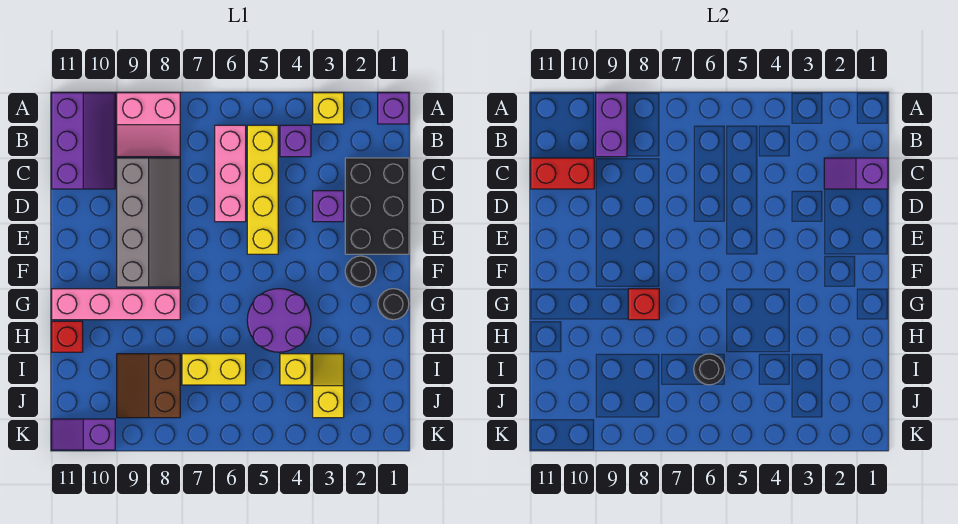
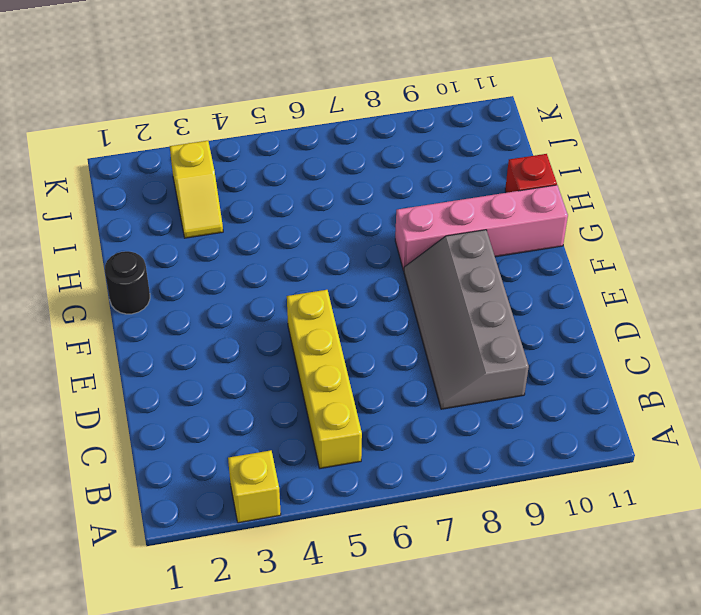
none -> purple brick A1 level 1
none -> pink slope A8:B9 level 1 top A
none -> purple slope A10:C11 level 1 top 11

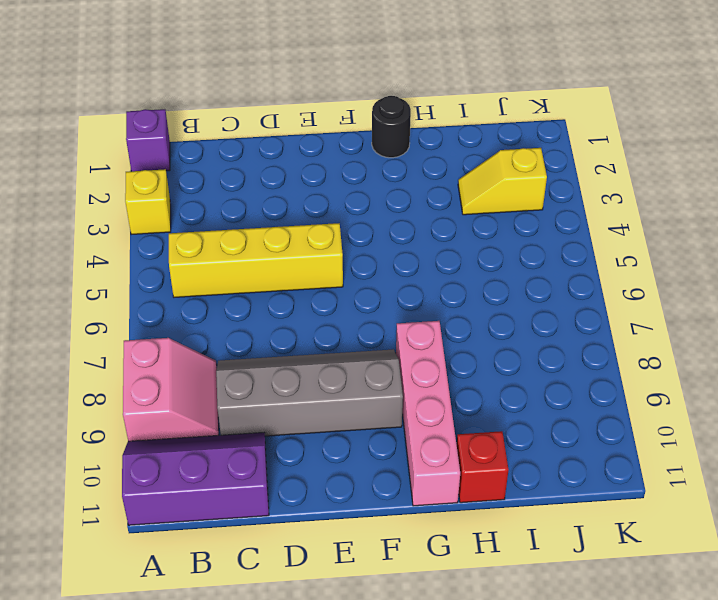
none -> purple brick B4 level 1
none -> pink brick B6:D6 level 1
none -> black brick C1:E2 level 1

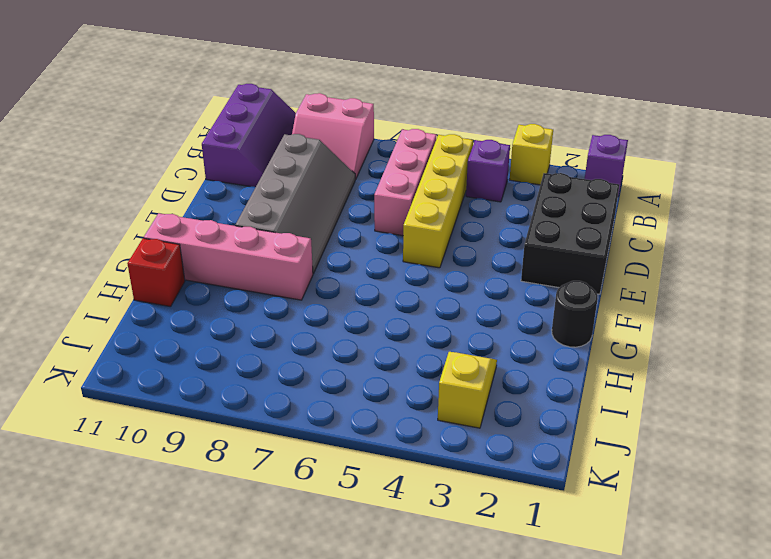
none -> purple brick D3 level 1
none -> black round brick F2 level 1
none -> purple round brick G4:H5 level 1

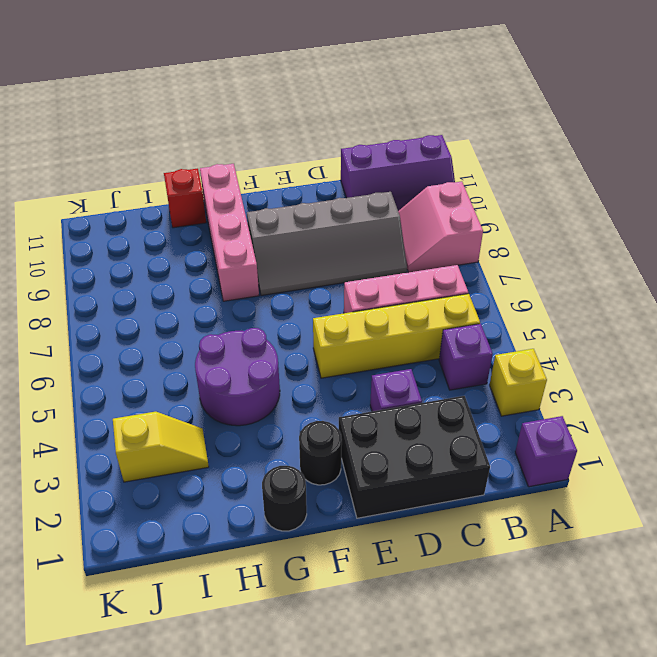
none -> yellow brick I4 level 1
none -> yellow brick I6:I7 level 1
none -> brown slope I8:J9 level 1 top 8

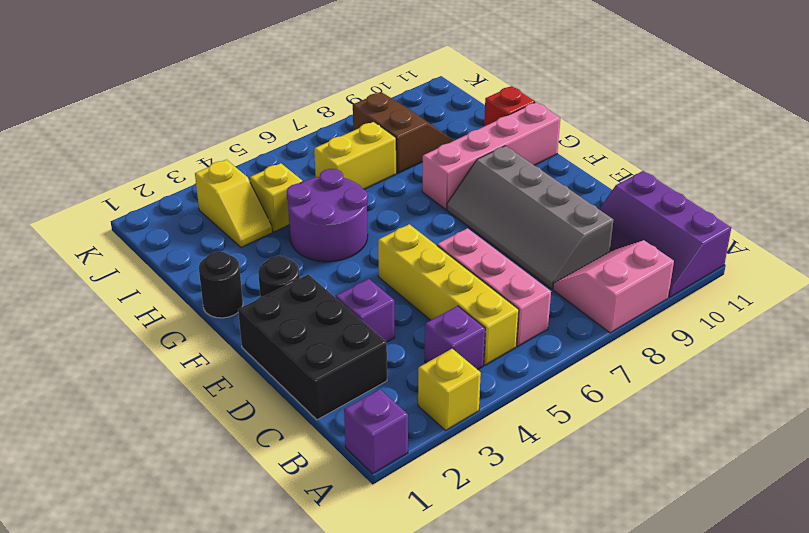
none -> purple slope K10:K11 level 1 top 10
none -> purple brick A9:B9 level 2
none -> purple slope C1:C2 level 2 top 1

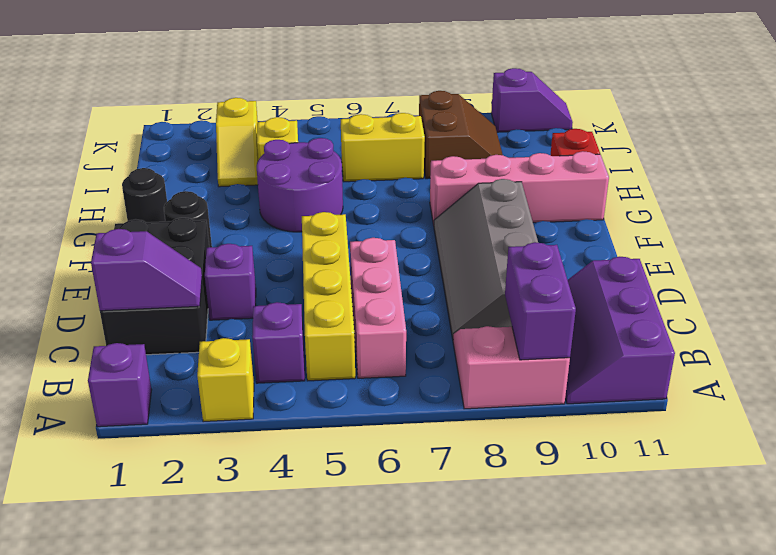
none -> red brick C10:C11 level 2
none -> red brick G8 level 2
none -> black round brick I6 level 2

